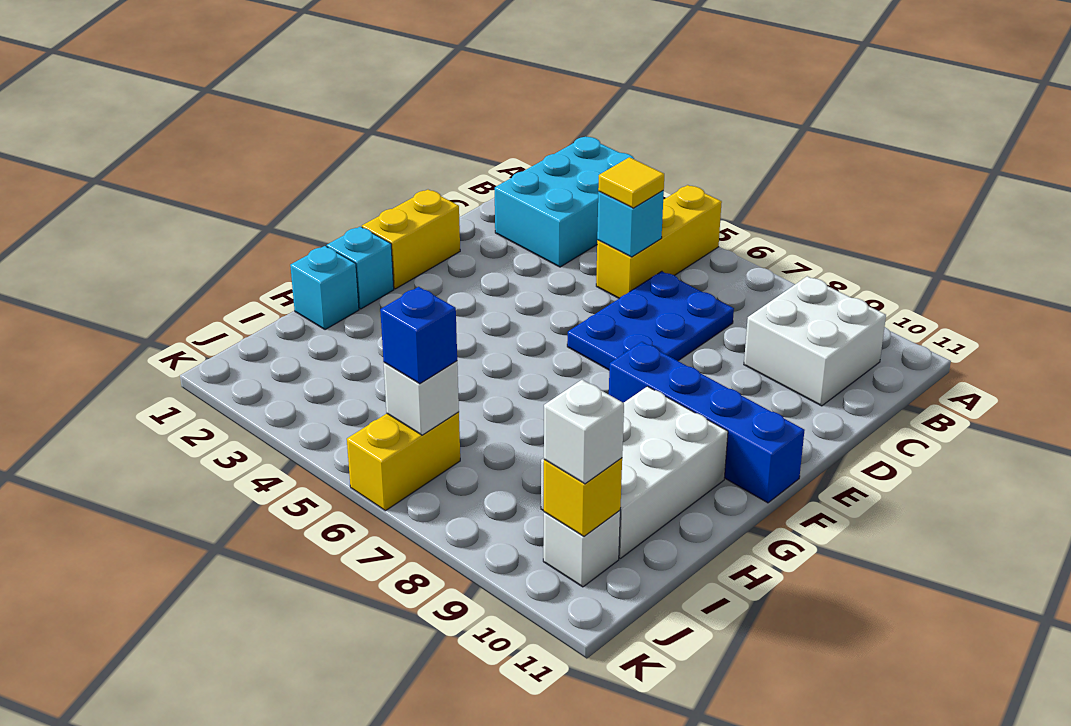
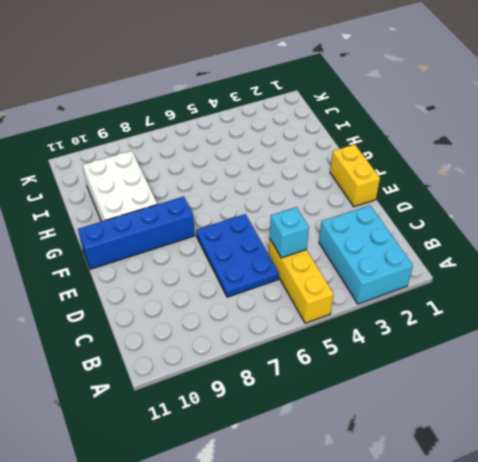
none -> white brick B9:C10 level 1
none -> cyan brick G1 level 1
none -> cyan brick H1 level 1

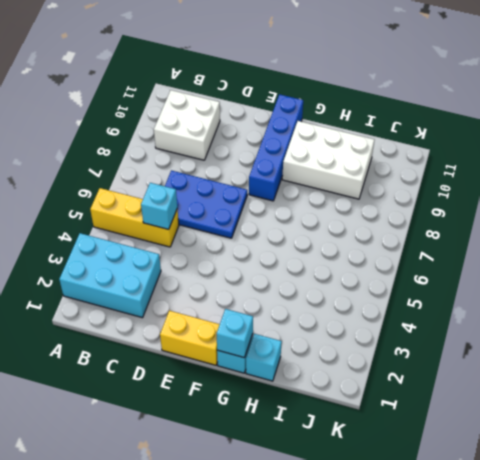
cyan brick G1 level 2 -> none
none -> yellow brick J6:K6 level 1
none -> white brick J10 level 1
none -> white brick J6 level 2

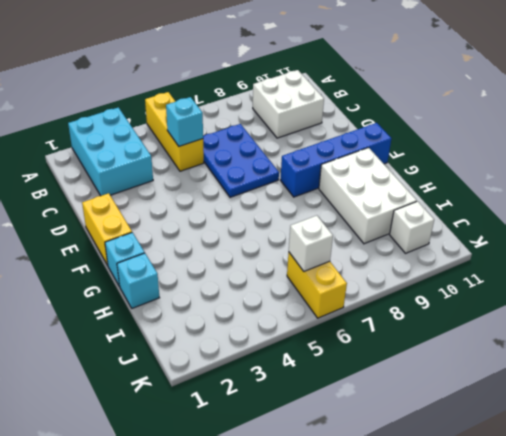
none -> yellow brick J10 level 2
none -> yellow tile C5 level 3
none -> blue brick J6 level 3

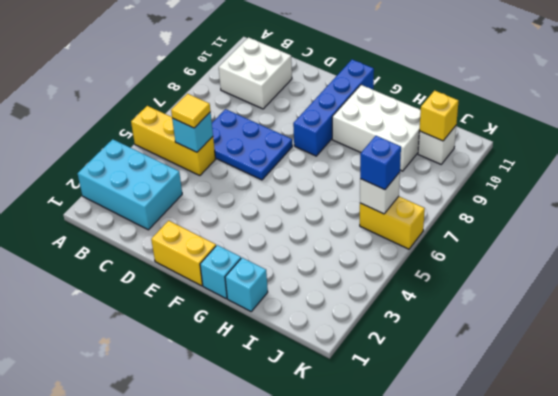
none -> white brick J10 level 3

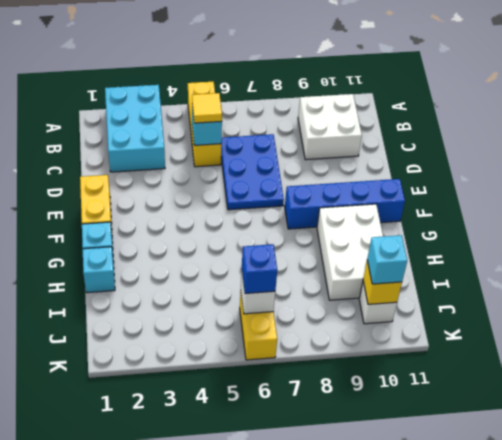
cyan brick J10 level 3 -> white brick J10 level 3

